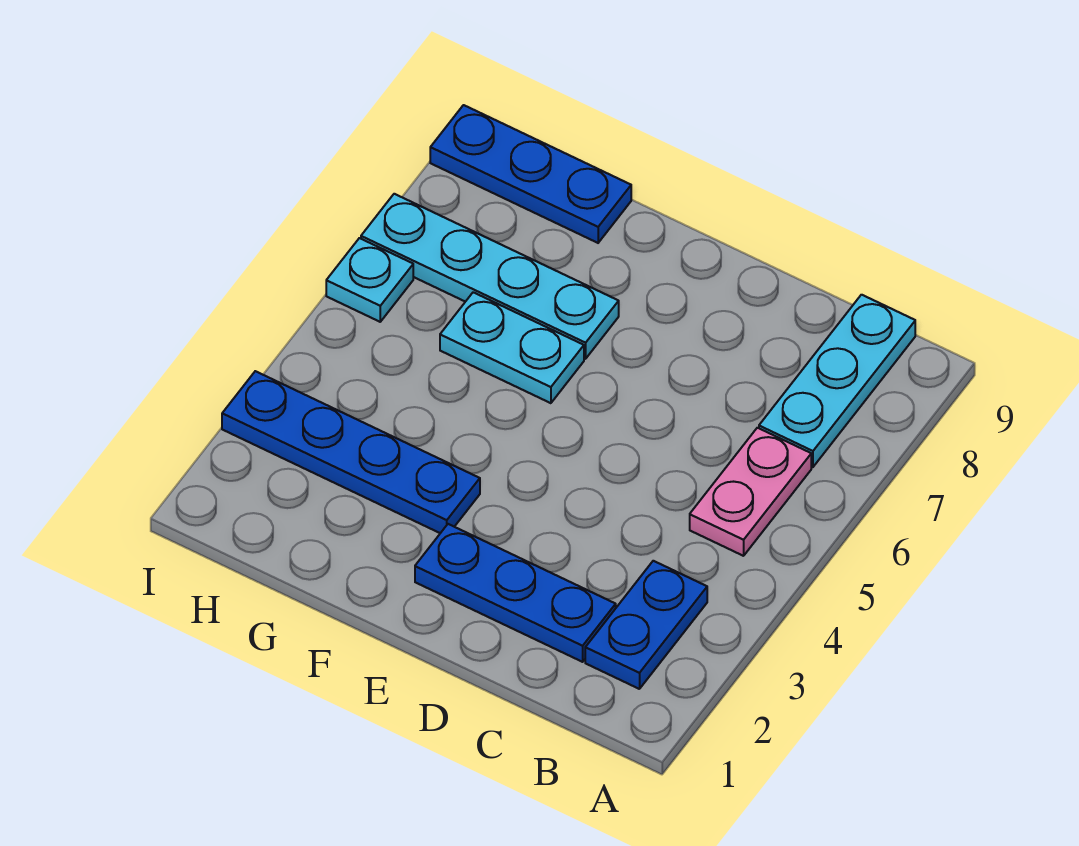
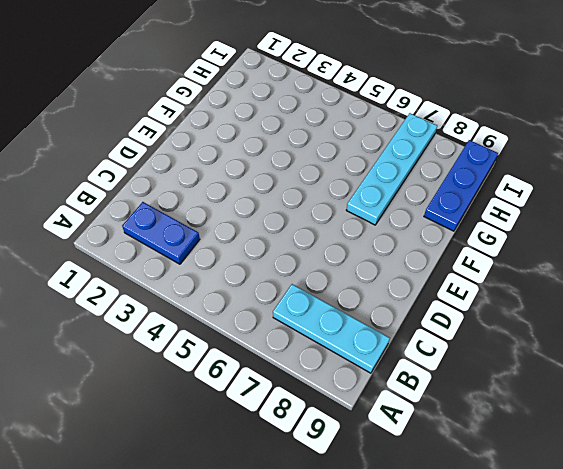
none -> pink plate B5:B6 level 1
none -> blue plate C2:E2 level 1

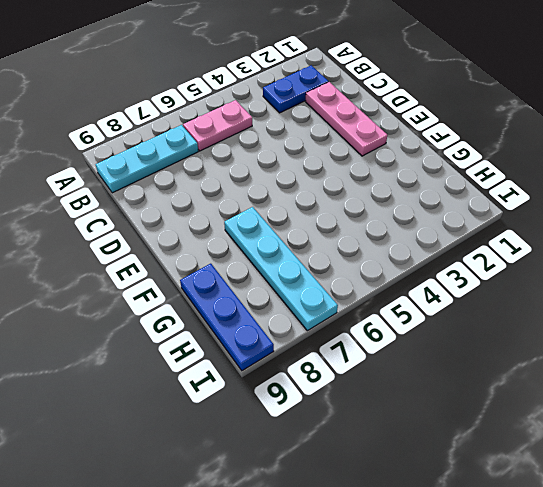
pink plate C2:E2 level 1 -> blue plate C2:E2 level 1
none -> blue plate F3:I3 level 1
none -> cyan plate F6:G6 level 1

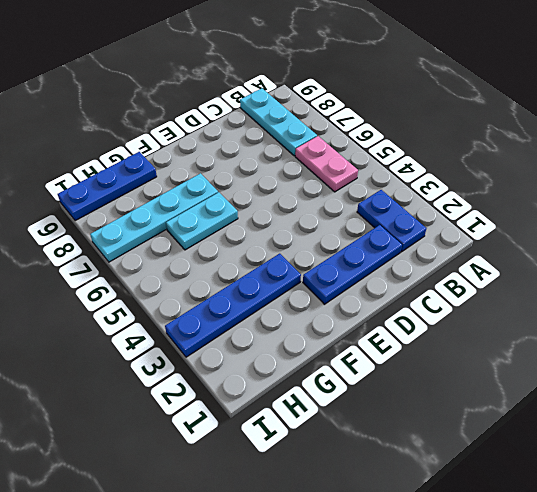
none -> cyan plate I6 level 1

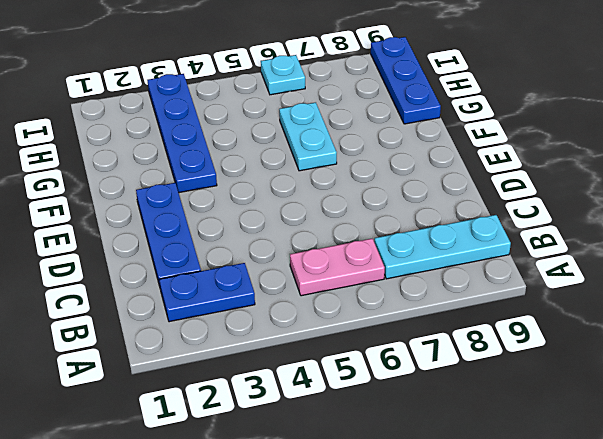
none -> cyan plate F7:I7 level 1

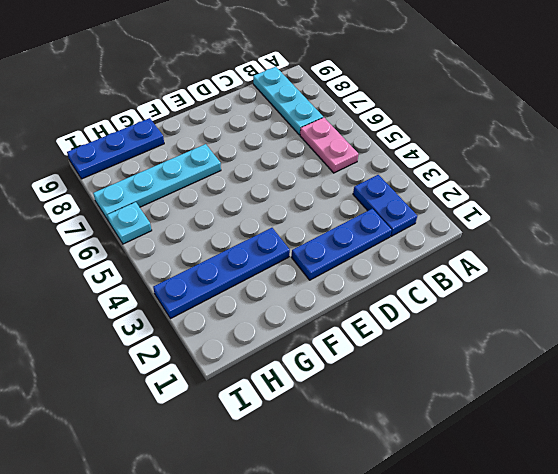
none -> cyan plate F6:G6 level 1

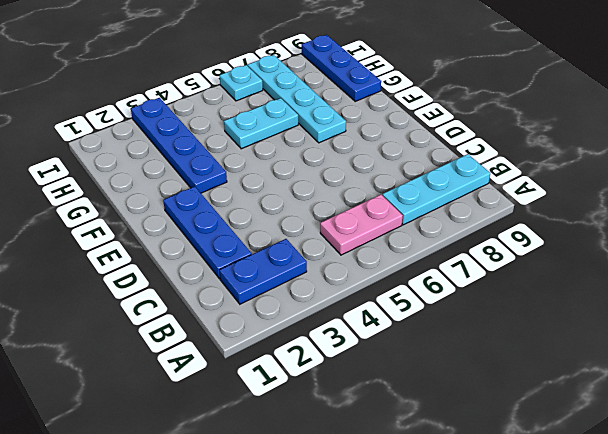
cyan plate G5:G6 level 1 -> cyan plate F6:G6 level 1

